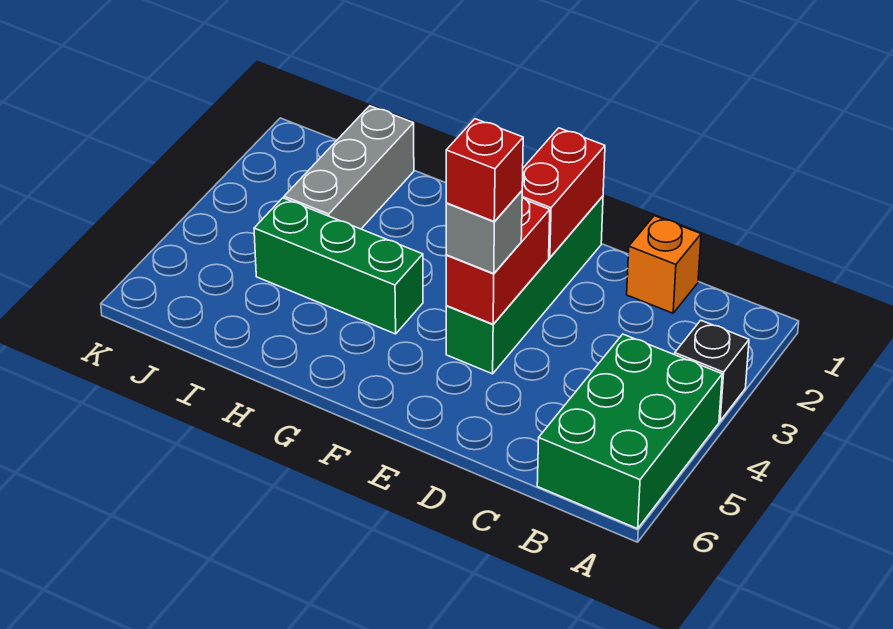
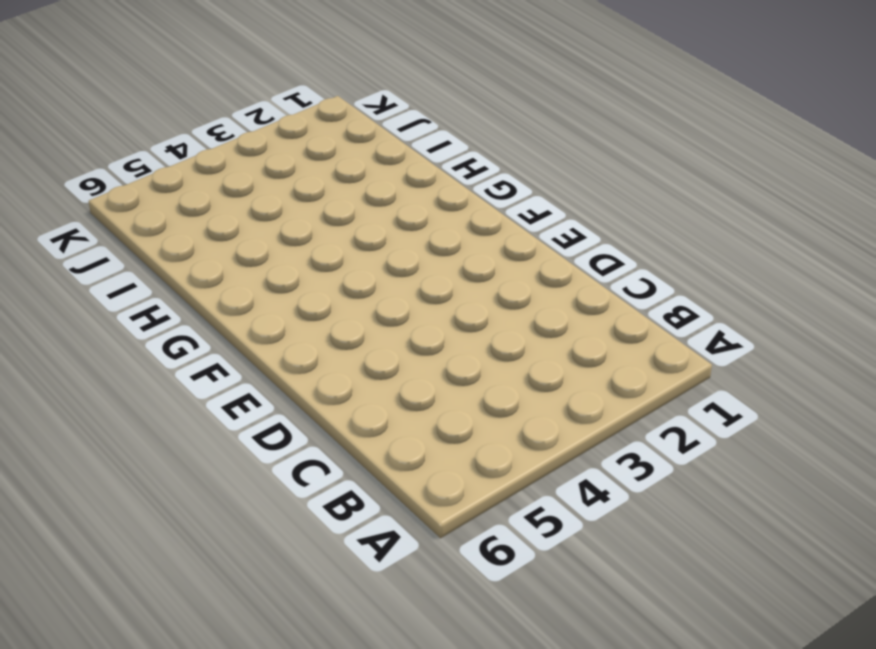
none -> black brick A3 level 1
none -> green brick A4:B6 level 1

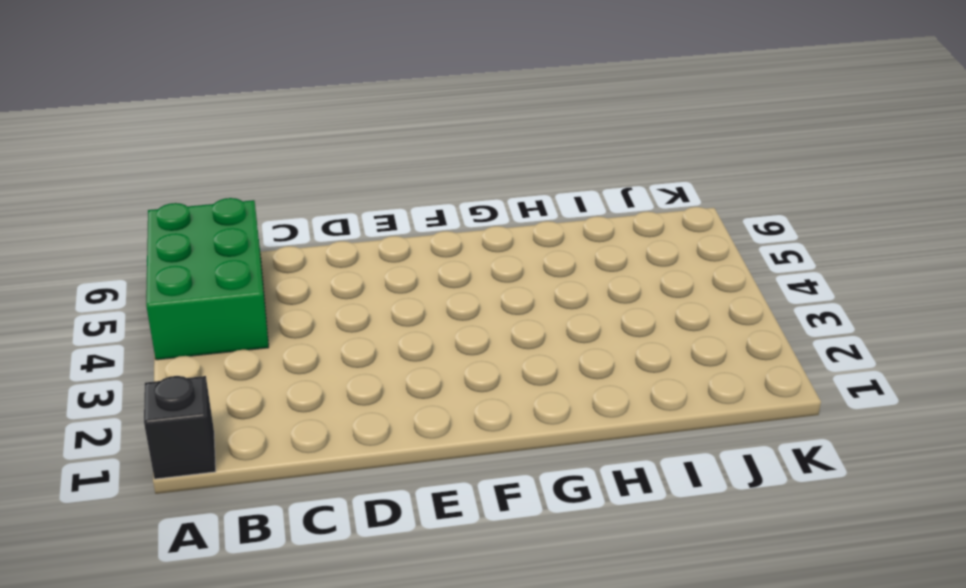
black brick A1 level 1 -> black brick A3 level 1
none -> orange brick C1 level 1
none -> green brick E1:E4 level 1

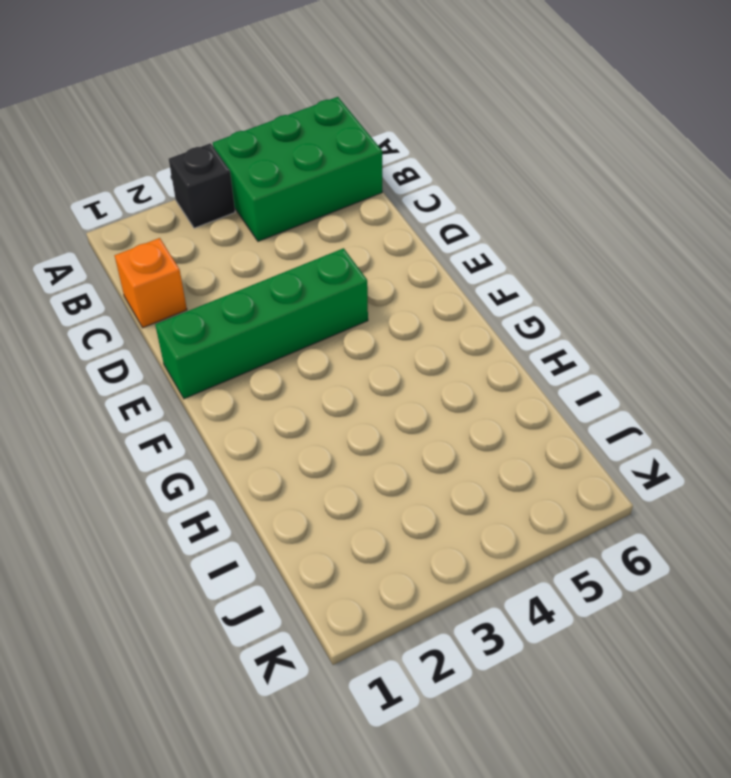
none -> green brick G4:I4 level 1
none -> grey brick I1:I3 level 1

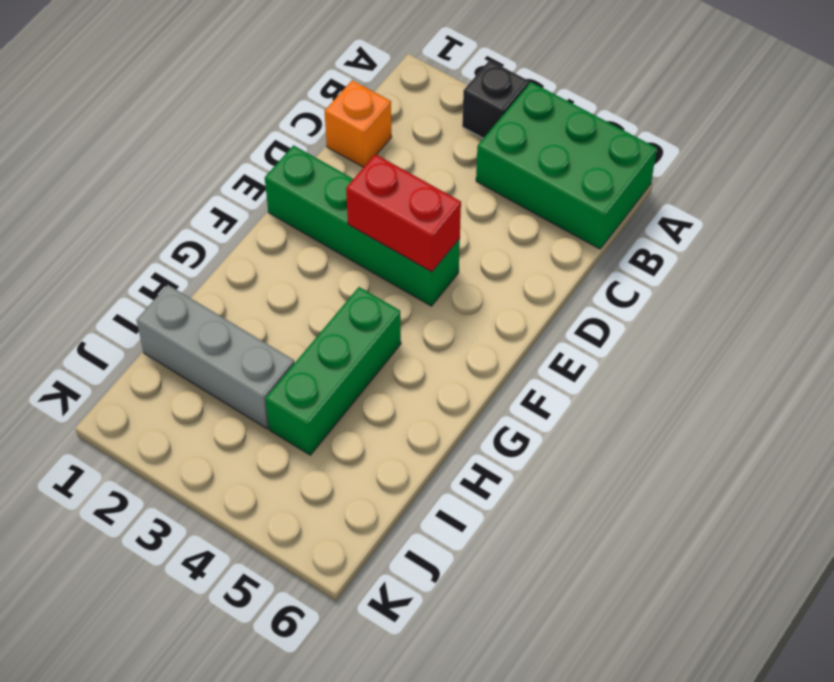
none -> red brick E1:E2 level 2
none -> grey brick E4 level 3

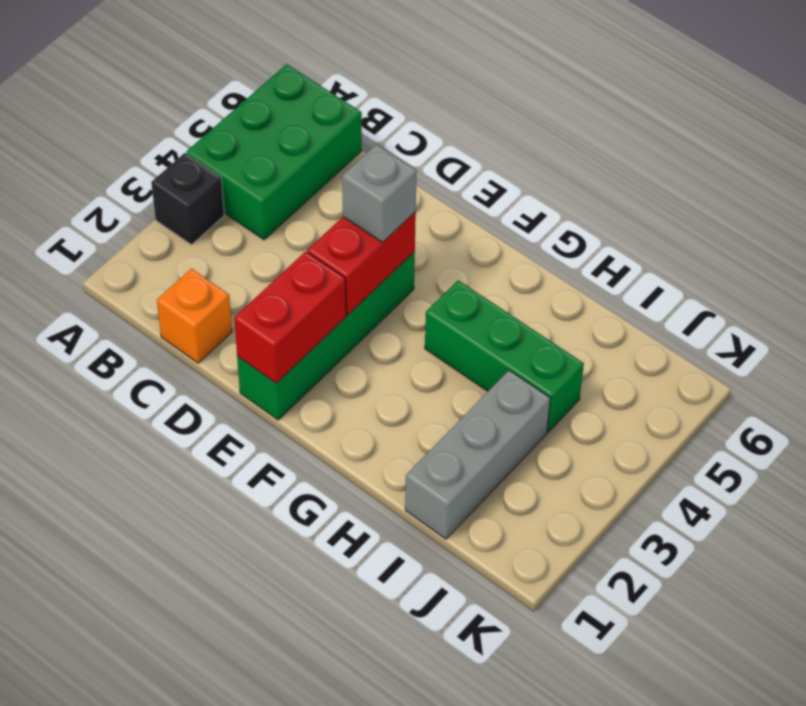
none -> red brick E4 level 4

